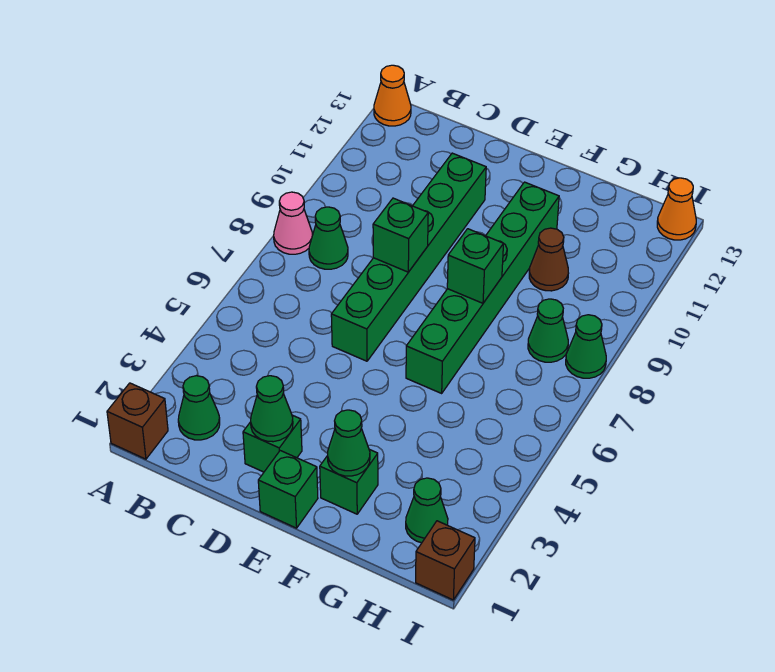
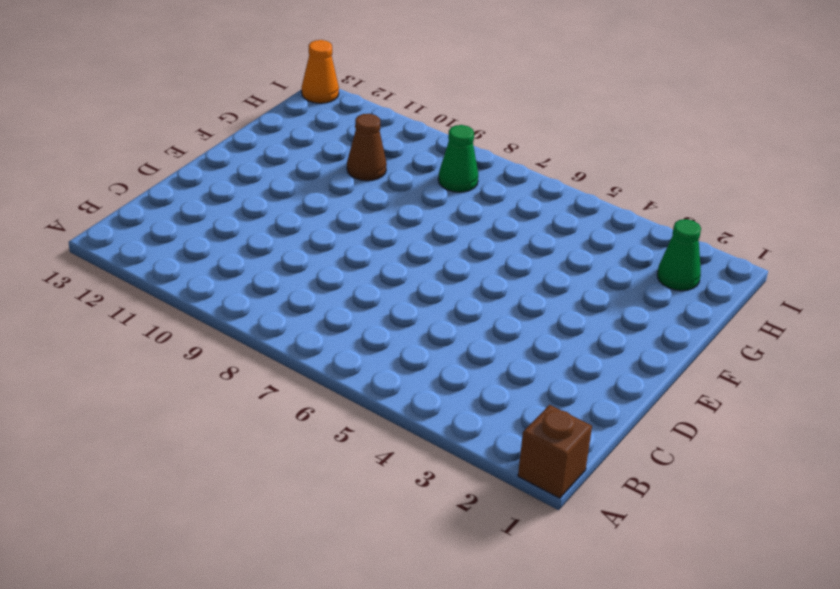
none -> pink cone A8 level 1
none -> orange cone A13 level 1
none -> green cone B2 level 1

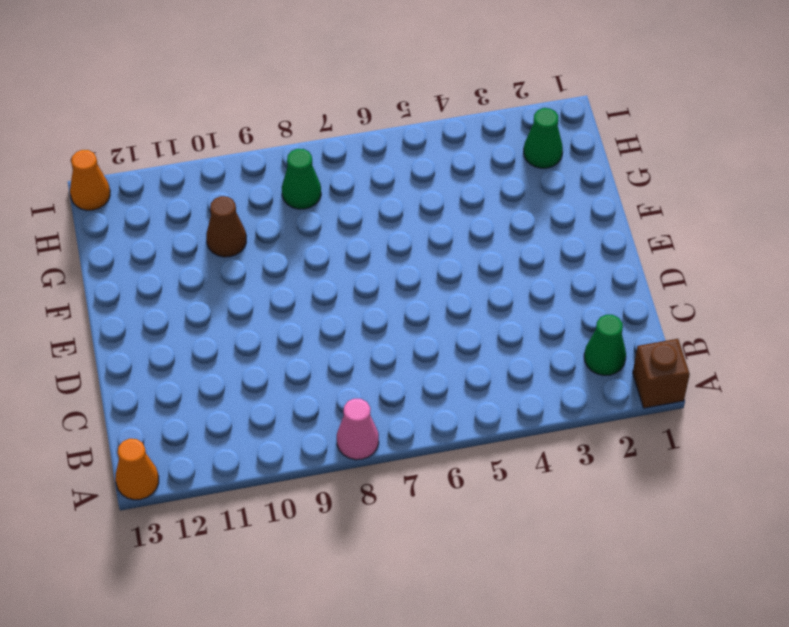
none -> green cone B8 level 1
none -> green brick D2 level 1
none -> green brick D6:D11 level 1

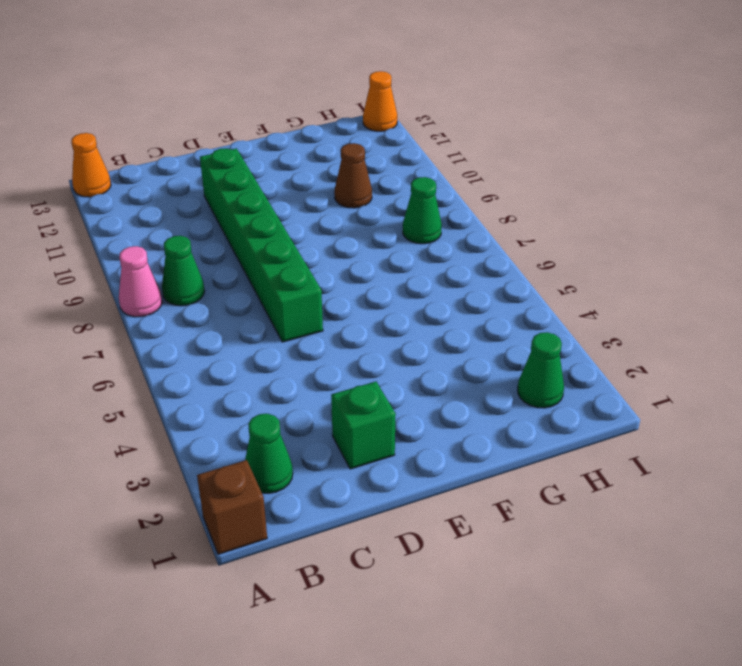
none -> green brick E1 level 1
none -> green brick F2 level 1
none -> green brick F6:F11 level 1

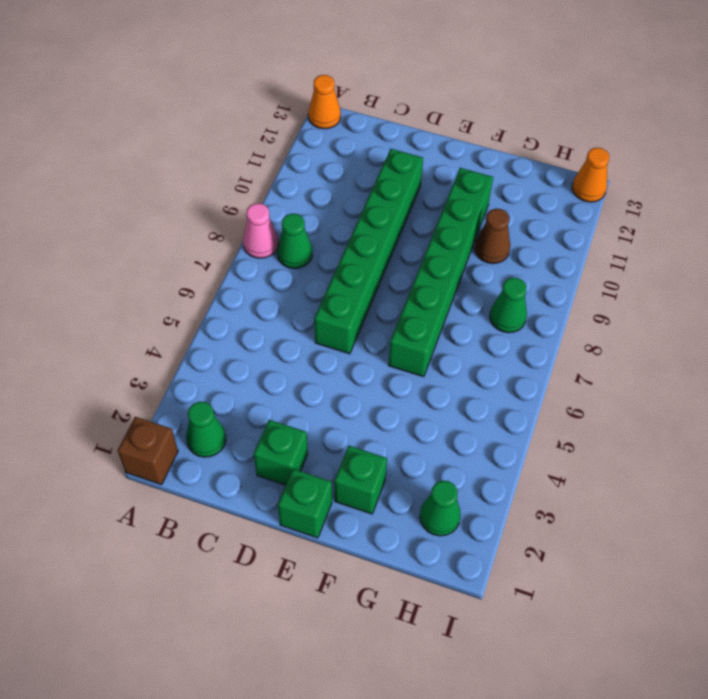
none -> brown brick I1 level 1
none -> green cone I8 level 1
none -> green cone D2 level 2

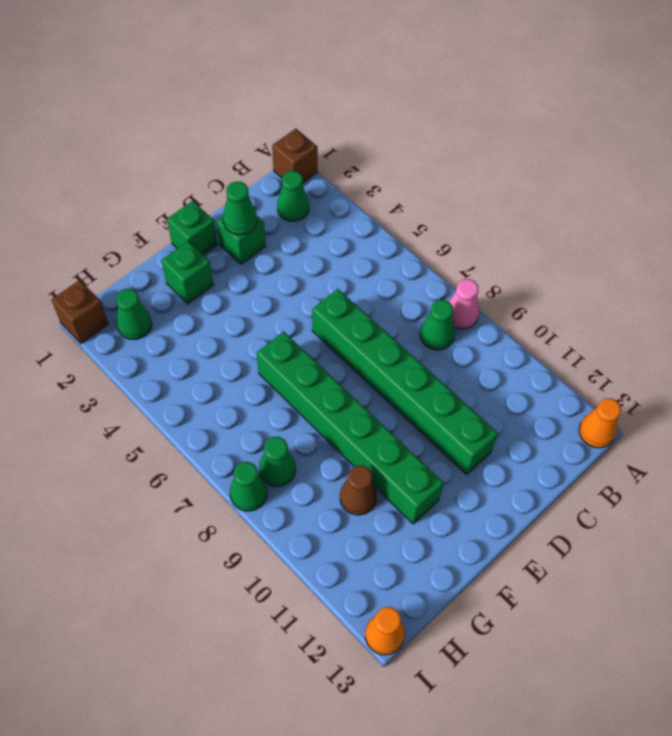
none -> green brick D8 level 2
none -> green cone F2 level 2
none -> green brick F8 level 2

